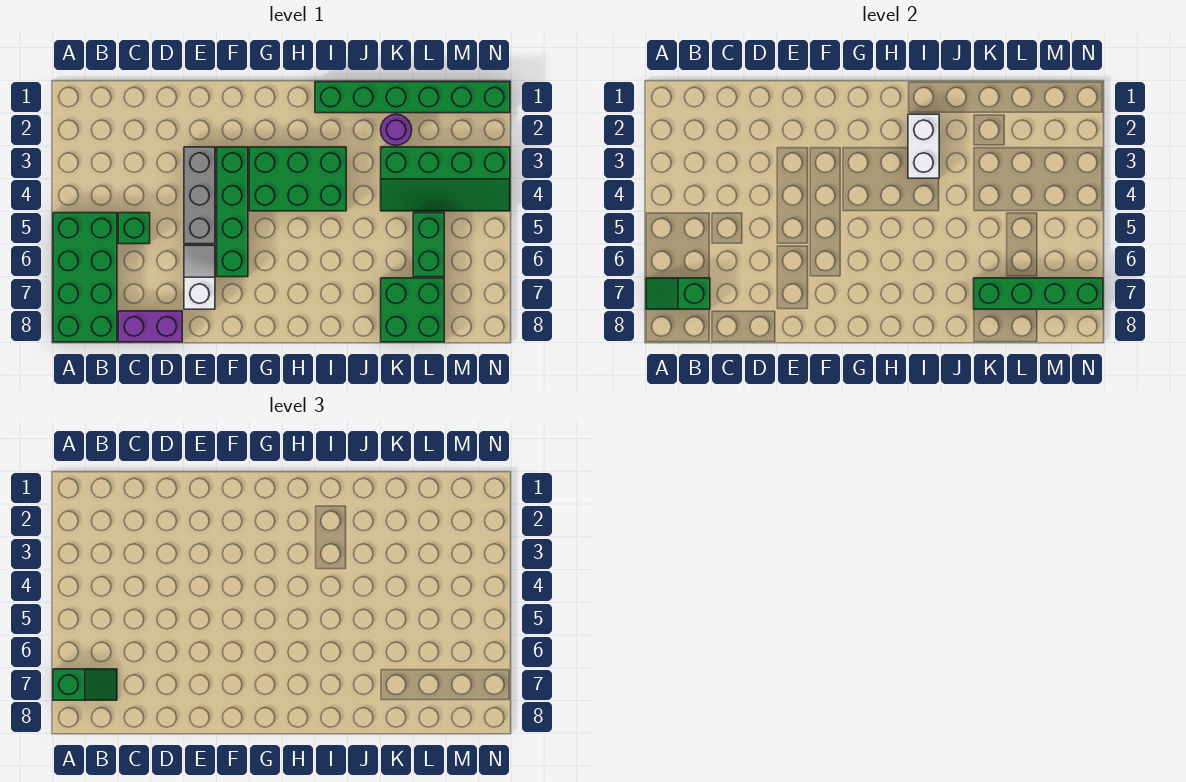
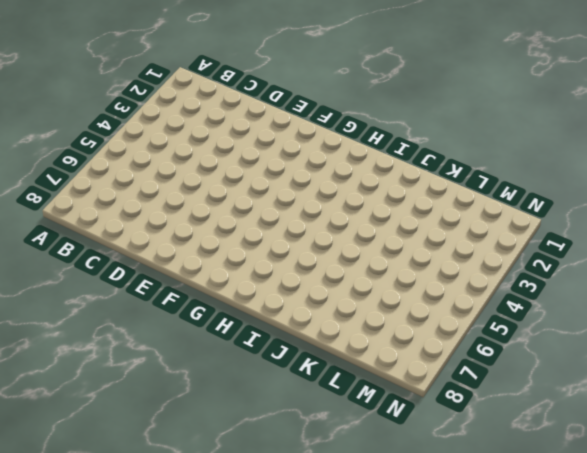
none -> green brick A5:B8 level 1
none -> green brick C5 level 1
none -> purple brick C8:D8 level 1

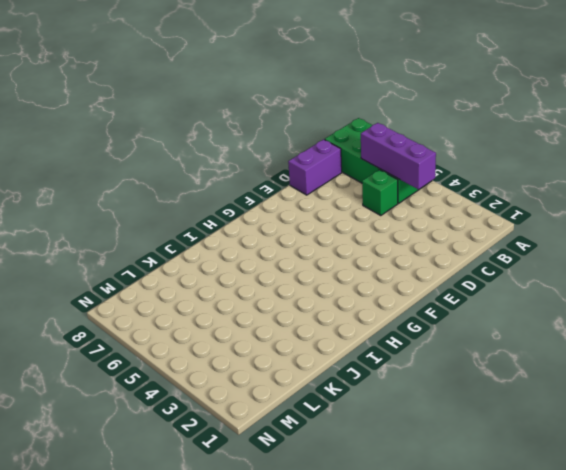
purple brick B4:B6 level 2 -> none
none -> grey brick E3:E5 level 1
none -> white slope E6:E7 level 1 top 7
none -> green brick F3:F6 level 1

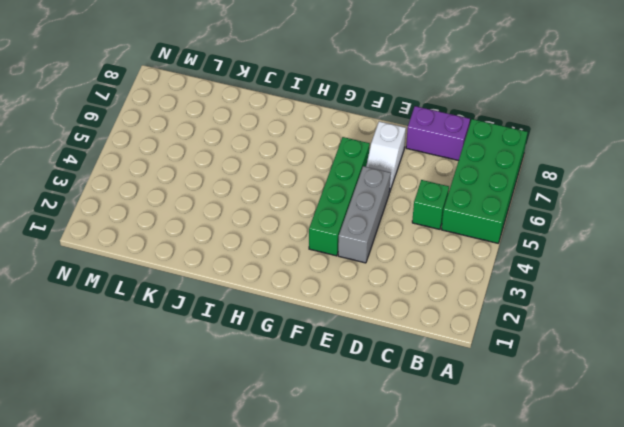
none -> green brick G3:I4 level 1
none -> green brick I1:N1 level 1
none -> purple round brick K2 level 1

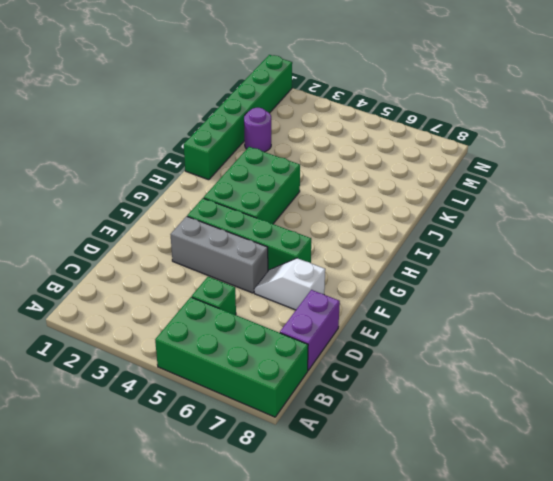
none -> green slope K3:N4 level 1 top 3
none -> green brick K7:L8 level 1
none -> green brick L5:L6 level 1

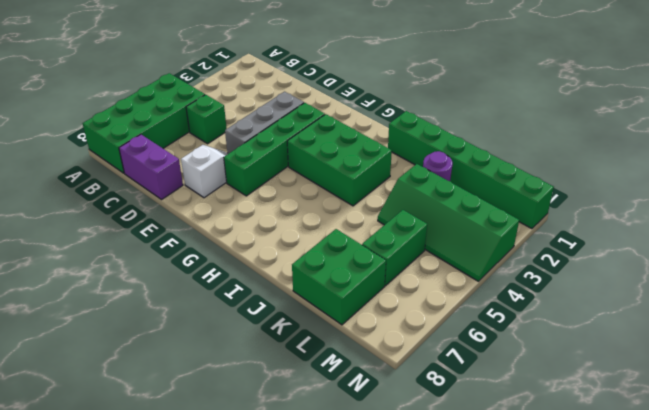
none -> green slope A7:B7 level 2 top B
none -> white brick I2:I3 level 2
none -> green brick K7:N7 level 2

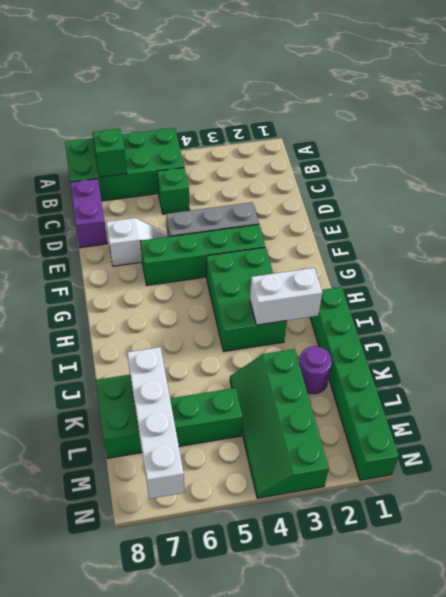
white brick K7:N7 level 2 -> green brick K7:N7 level 2
none -> green slope A7:B7 level 3 top A

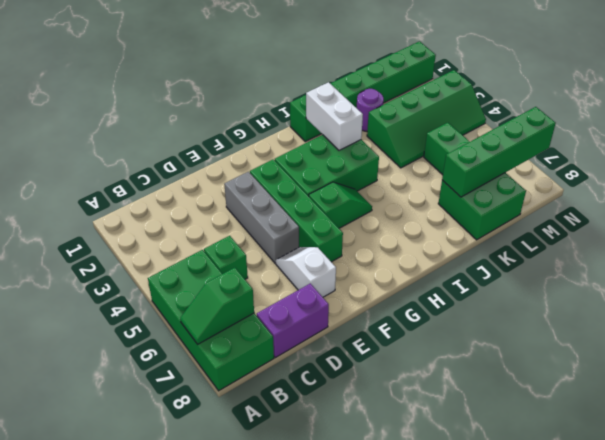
green slope G5:H5 level 1 top G -> green slope A7:B7 level 3 top A

